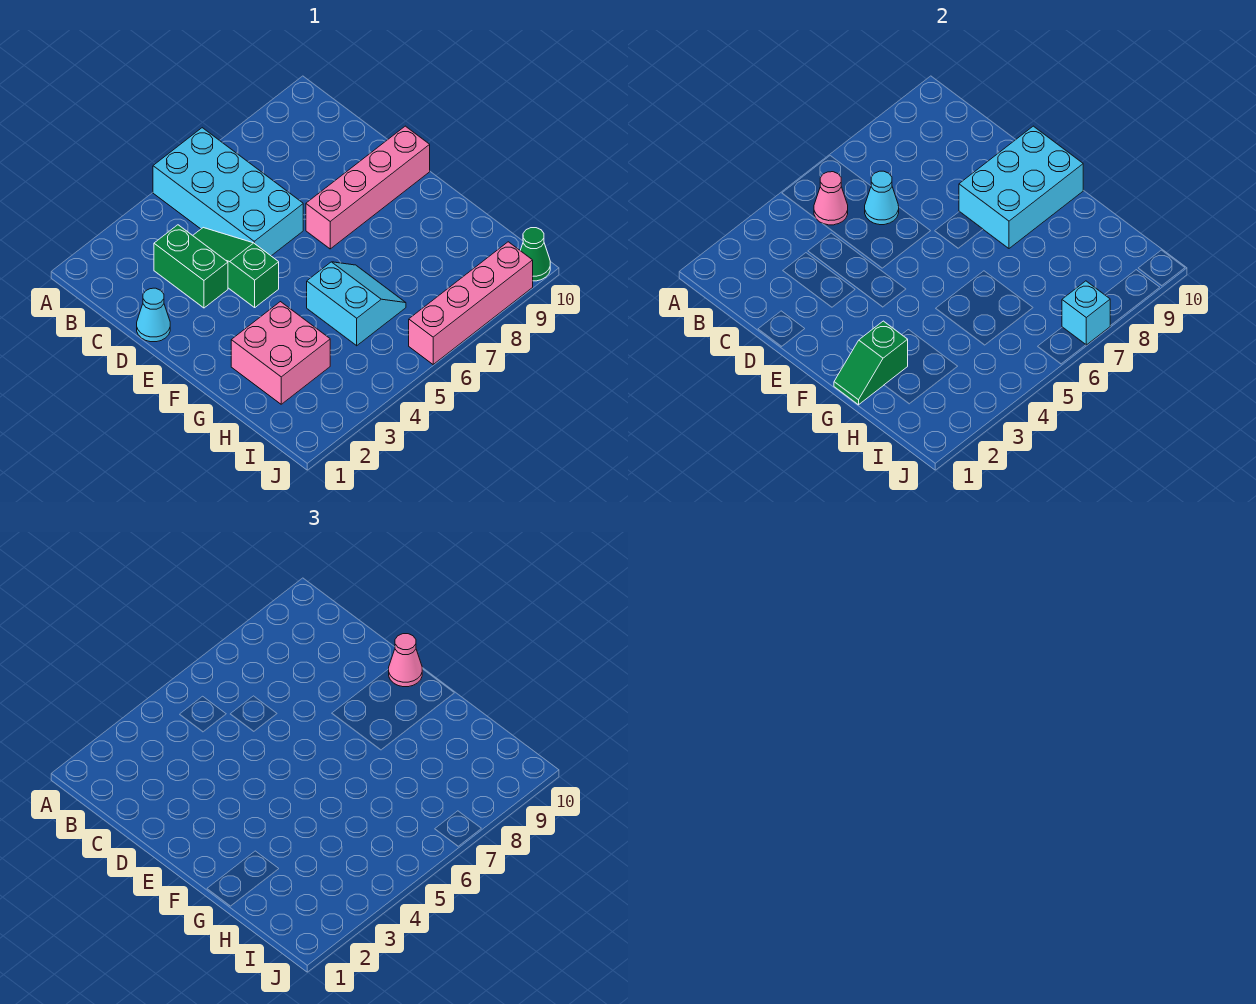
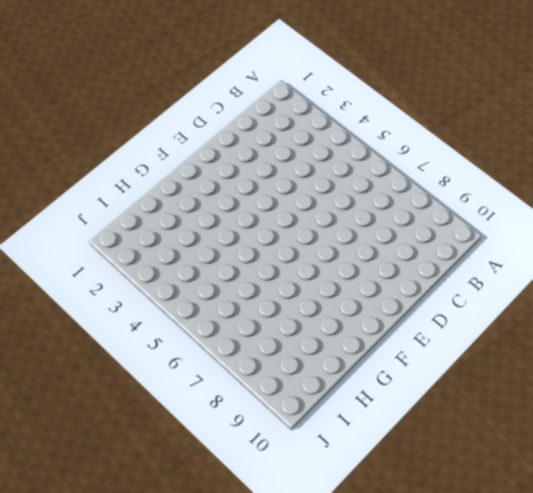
none -> cyan brick A5:D6 level 1
none -> green brick C3:D3 level 1
none -> green slope C4:E4 level 1 top E

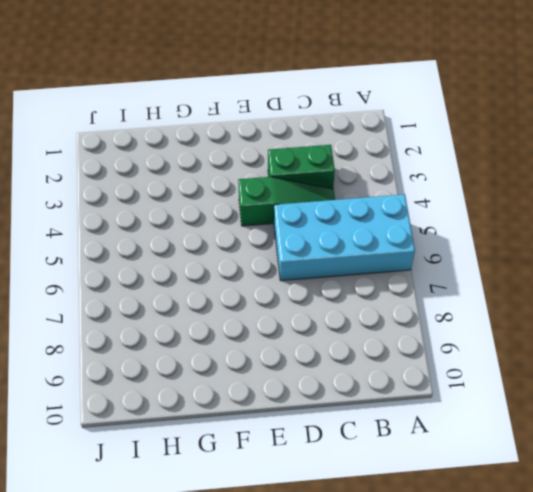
none -> cyan cone D1 level 1
none -> pink brick E7:E10 level 1
none -> pink brick G2:H3 level 1

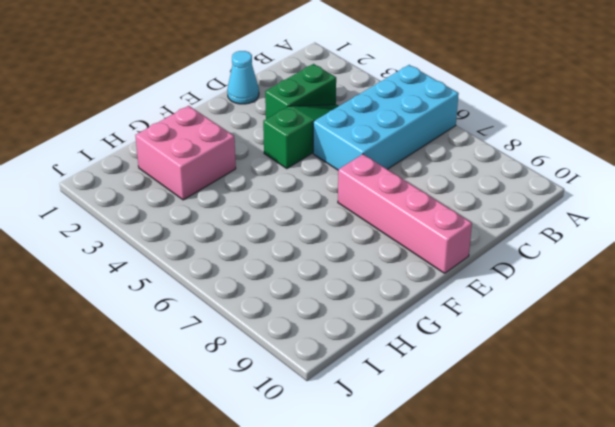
none -> cyan slope G5:H6 level 1 top 5
none -> pink brick J6:J9 level 1
none -> green cone J10 level 1

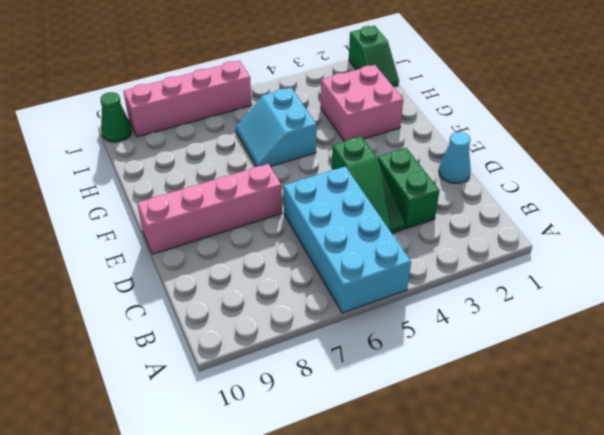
green slope I1:J1 level 1 top J -> green slope G1:G2 level 2 top 2
none -> pink cone B5 level 2
none -> cyan cone C6 level 2
none -> cyan brick E8:F10 level 2

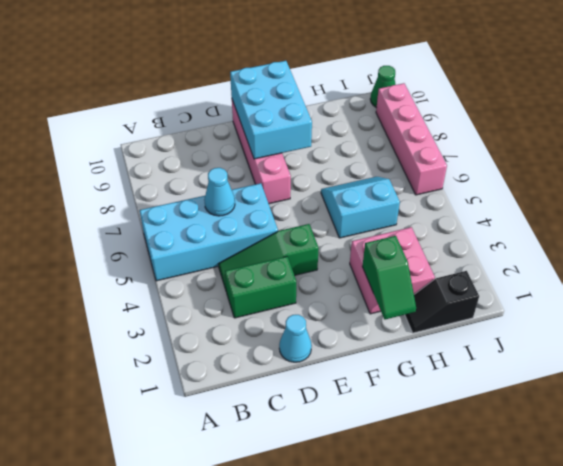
black slope H1:I1 level 1 top I -> none
none -> pink cone B5 level 2
none -> cyan brick J7 level 2
none -> pink cone E10 level 3

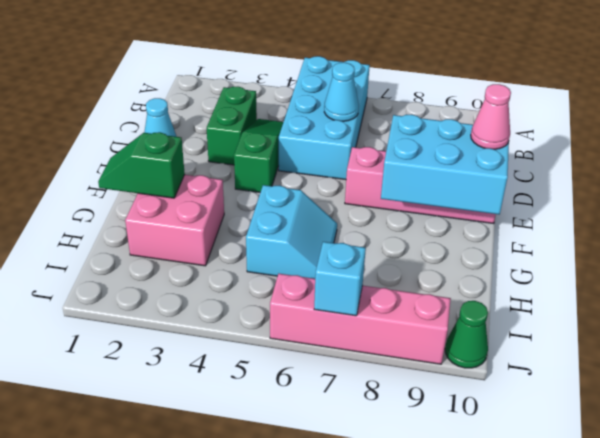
none -> pink cone B5 level 2

